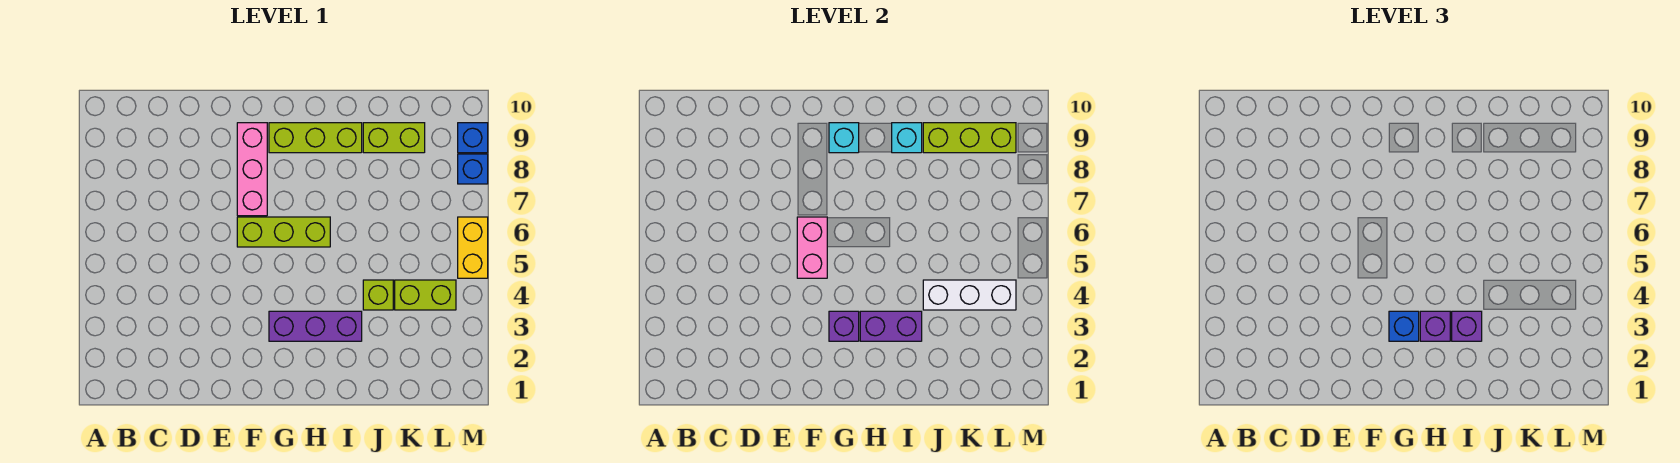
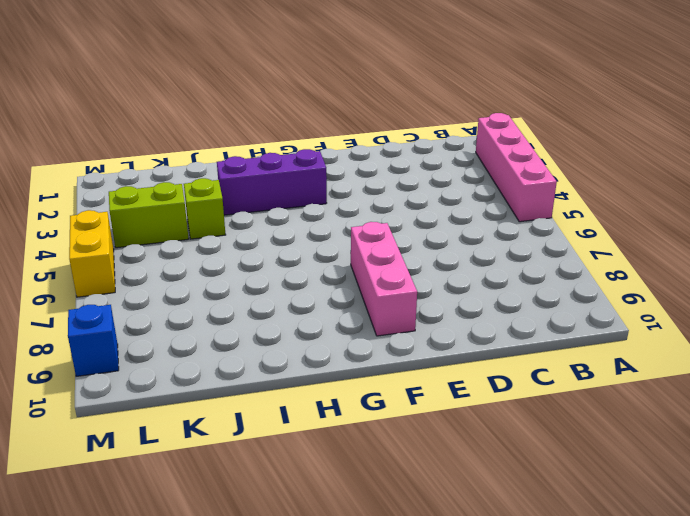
pink brick A2:A5 level 1 -> none
none -> lime brick F6:H6 level 1
none -> lime brick G9:I9 level 1
none -> lime brick J9:K9 level 1

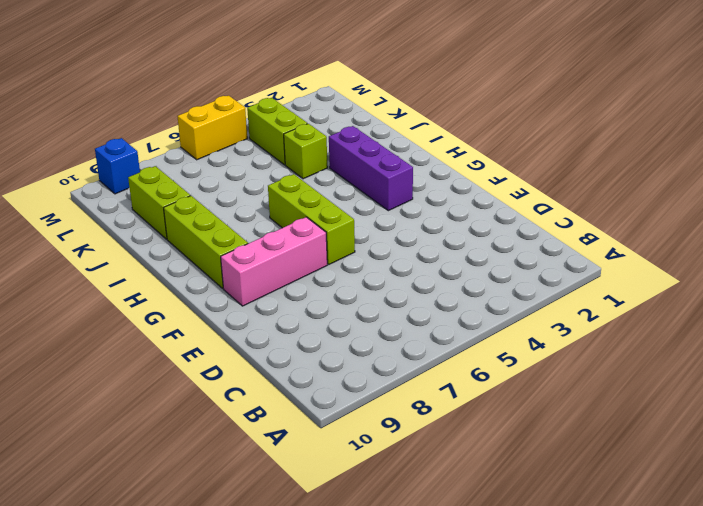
none -> blue brick M8 level 1
none -> pink brick F5:F6 level 2
none -> purple brick G3 level 2

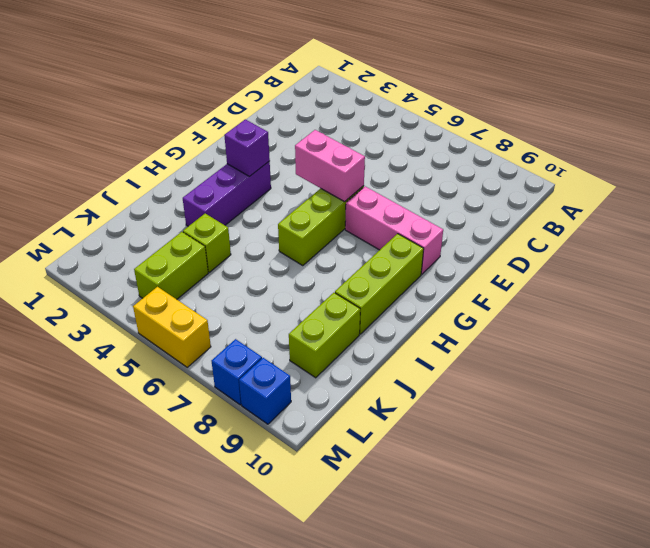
none -> cyan brick G9 level 2
none -> purple brick H3:I3 level 2
none -> cyan brick I9 level 2

